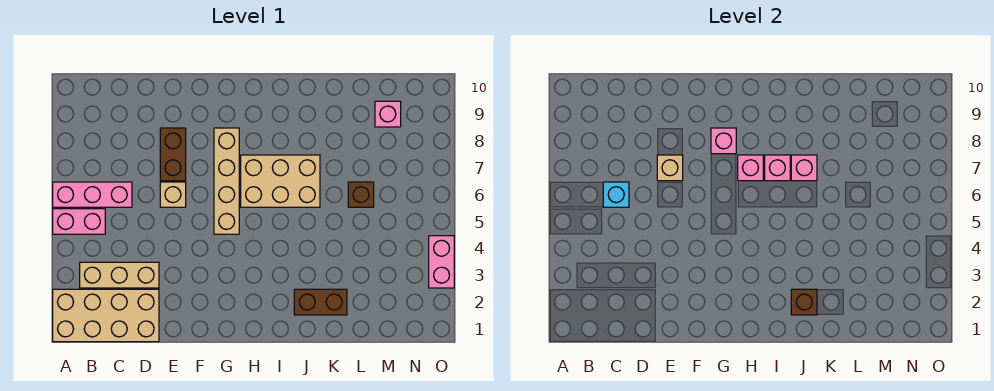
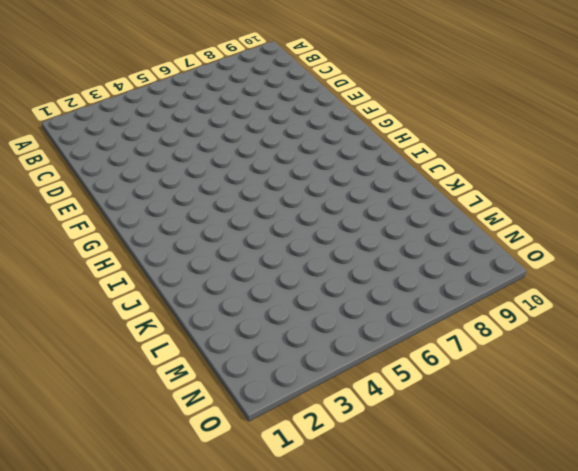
none -> tan brick A1:D2 level 1
none -> pink brick A5:B5 level 1
none -> pink brick A6:C6 level 1

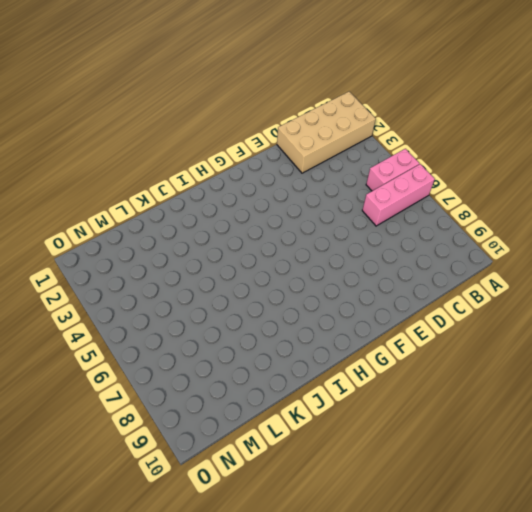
none -> tan brick B3:D3 level 1
none -> tan brick E6 level 1
none -> brown brick E7:E8 level 1

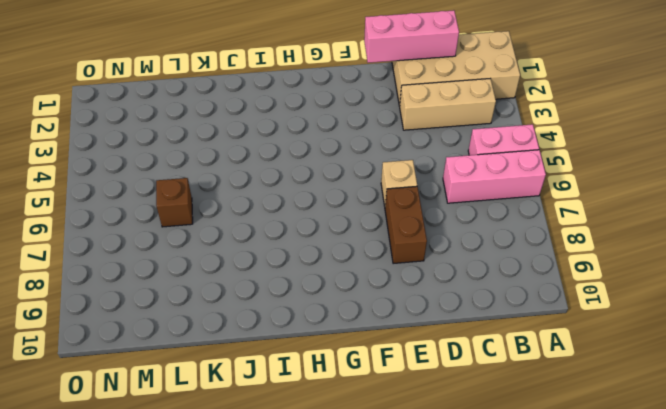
pink brick C1:E1 level 2 -> none
none -> tan brick G5:G8 level 1
none -> tan brick H6:J7 level 1
none -> brown brick J2:K2 level 1

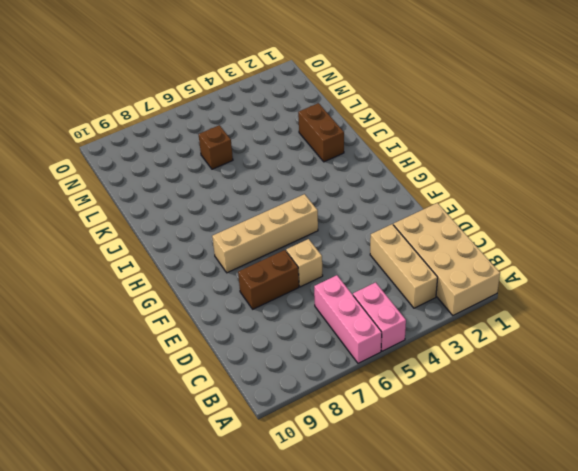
none -> tan brick H6:J7 level 1
none -> pink brick M9 level 1
none -> pink brick O3:O4 level 1

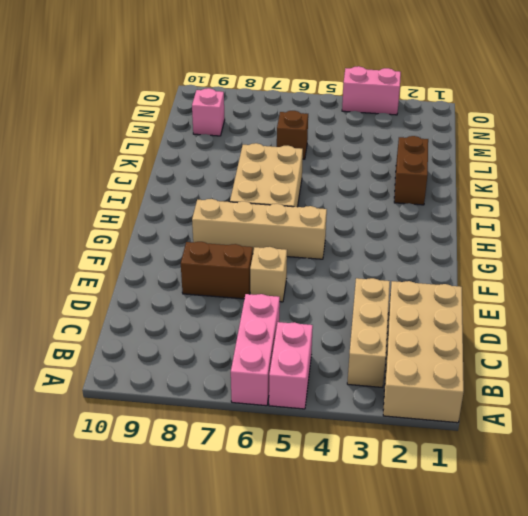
none -> cyan brick C6 level 2
none -> tan brick E7 level 2
none -> pink brick G8 level 2

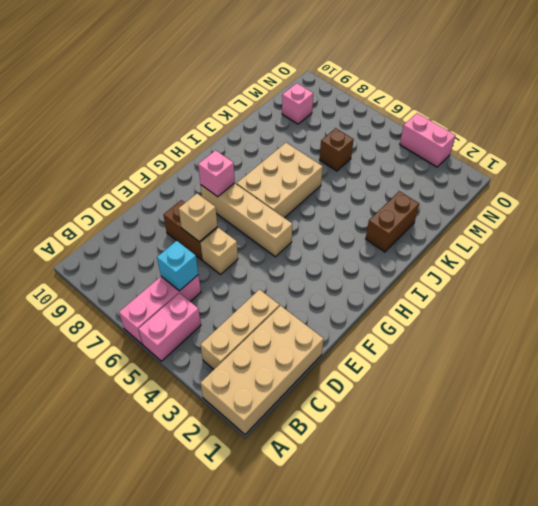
none -> pink brick H7 level 2
none -> pink brick I7 level 2
none -> brown brick J2 level 2

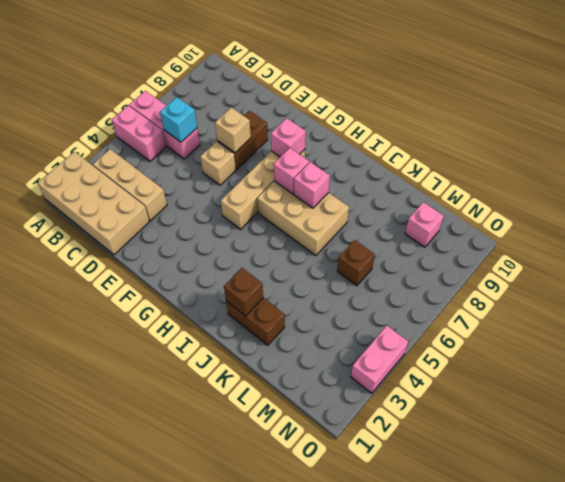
none -> pink brick J7 level 2

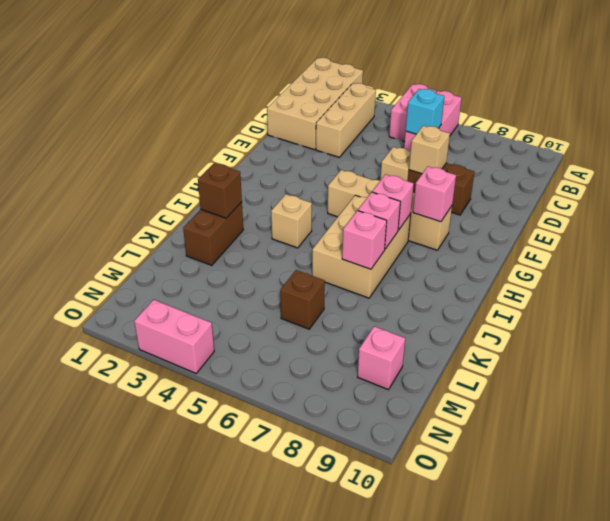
tan brick I4 level 1 -> none

